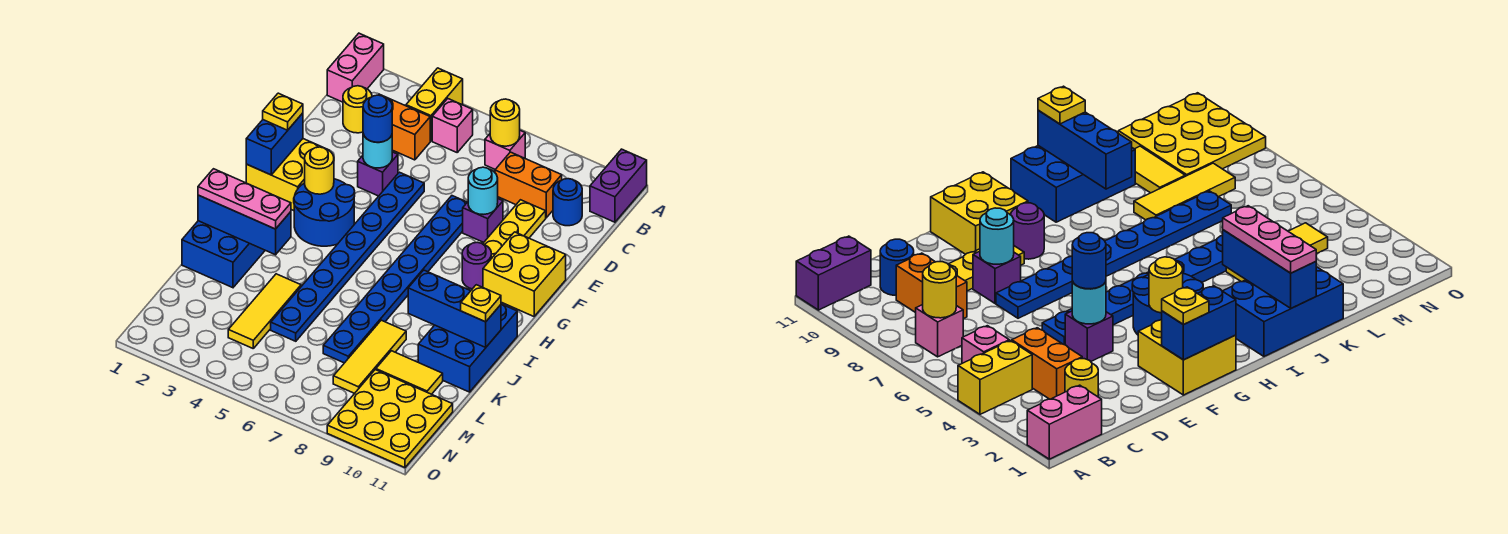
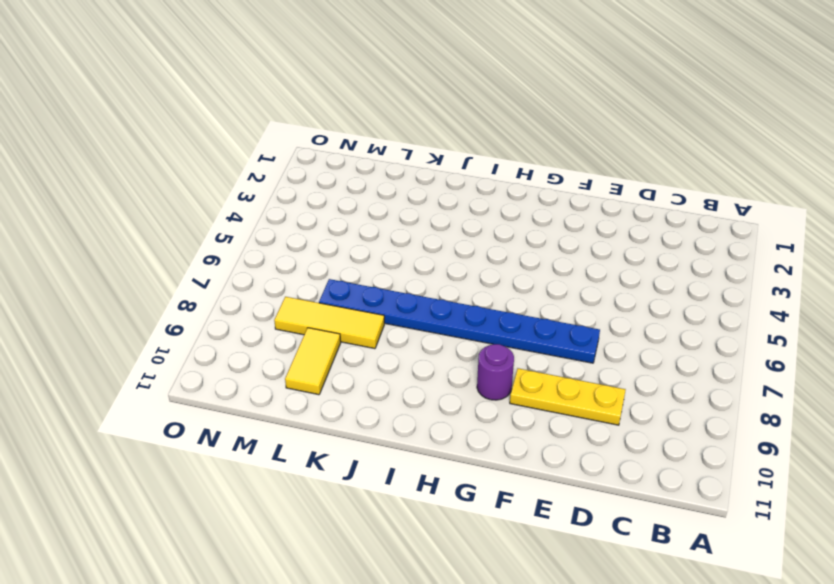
none -> pink brick A1:B1 level 1
none -> yellow brick A4:B4 level 1
none -> purple brick A11:B11 level 1
none -> pink brick B5 level 1

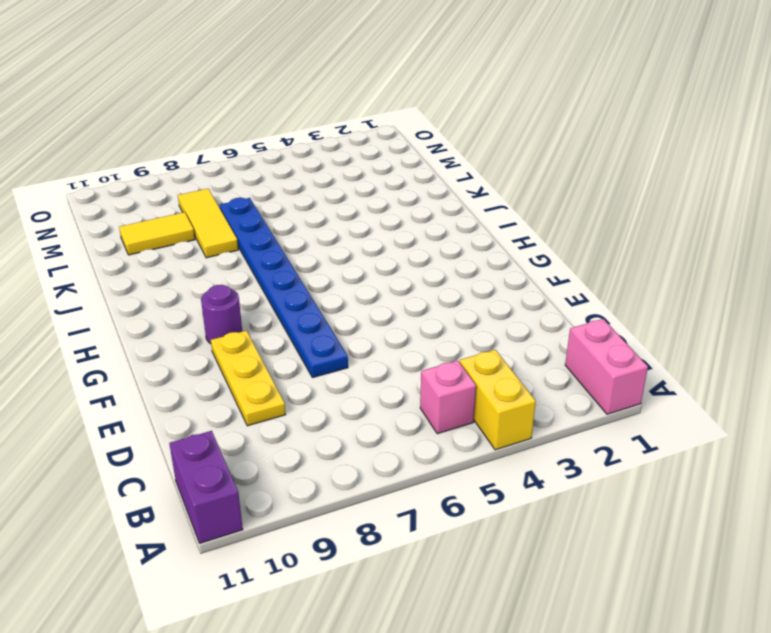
none -> pink brick B7 level 1
none -> yellow round brick C2 level 1
none -> orange brick C3:C4 level 1
none -> orange brick C8:C9 level 1

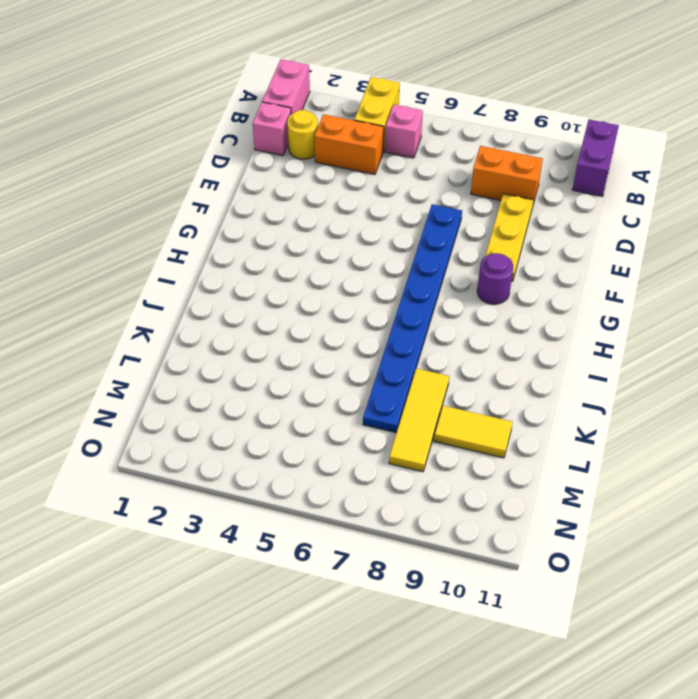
pink brick C1 level 1 -> pink brick B7 level 1
none -> blue round brick C10 level 1
none -> purple brick E4 level 1
none -> blue plate E5:L5 level 1
none -> purple brick E8 level 1

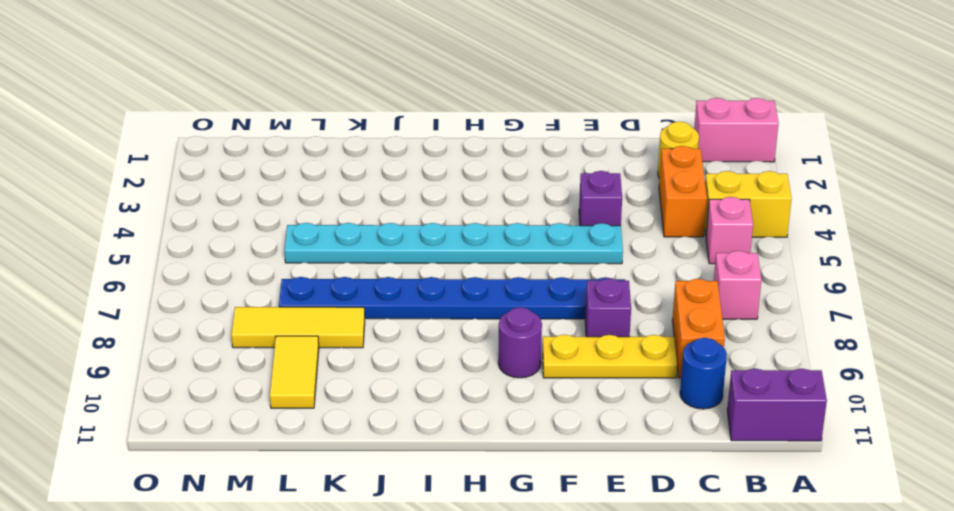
cyan plate E5:L5 level 1 -> blue plate E5:L5 level 1
none -> yellow brick F1:G2 level 1
none -> yellow brick F10:G11 level 1
none -> blue round brick G3:H4 level 1
none -> blue brick I1:K2 level 1

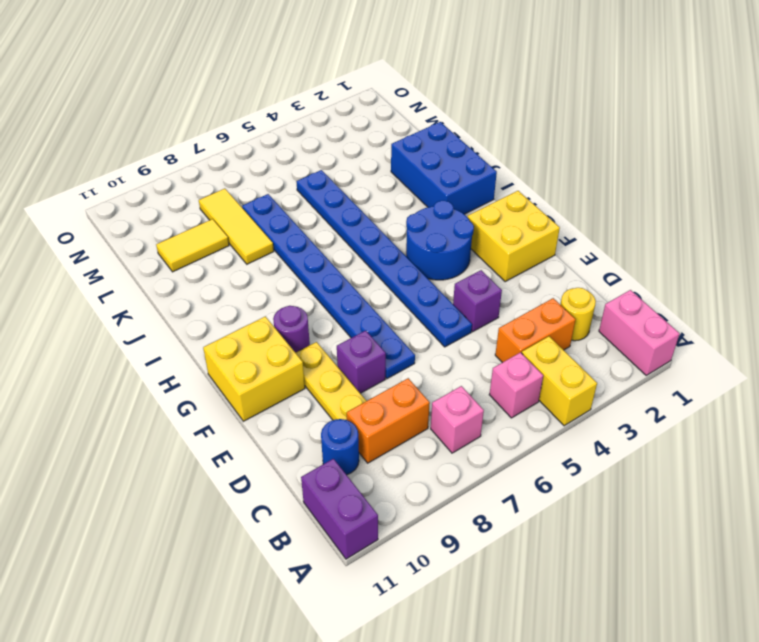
none -> blue brick I10:K11 level 1
none -> yellow tile K4:M4 level 1
none -> yellow plate M9:O11 level 1
none -> yellow round brick B7 level 2

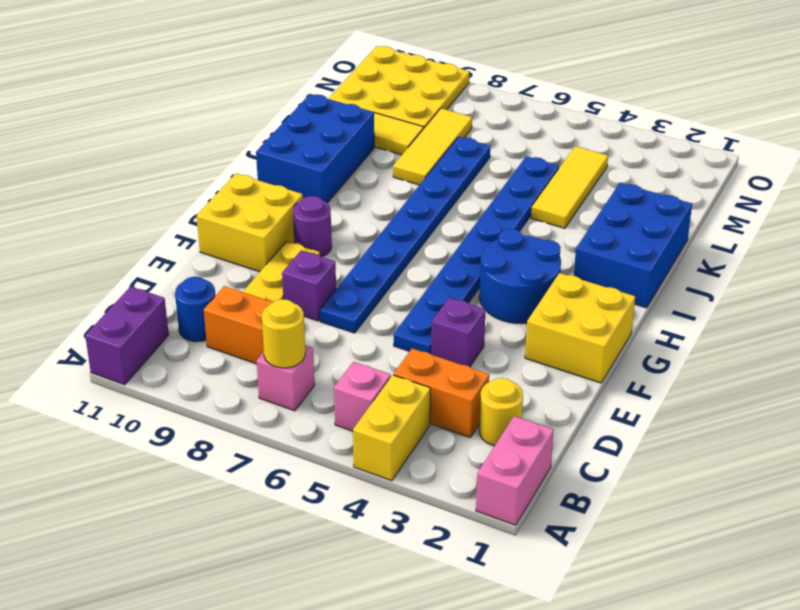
none -> cyan round brick E4 level 2
none -> cyan round brick E8 level 2
none -> blue brick F1:G1 level 2
none -> yellow round brick G3 level 2

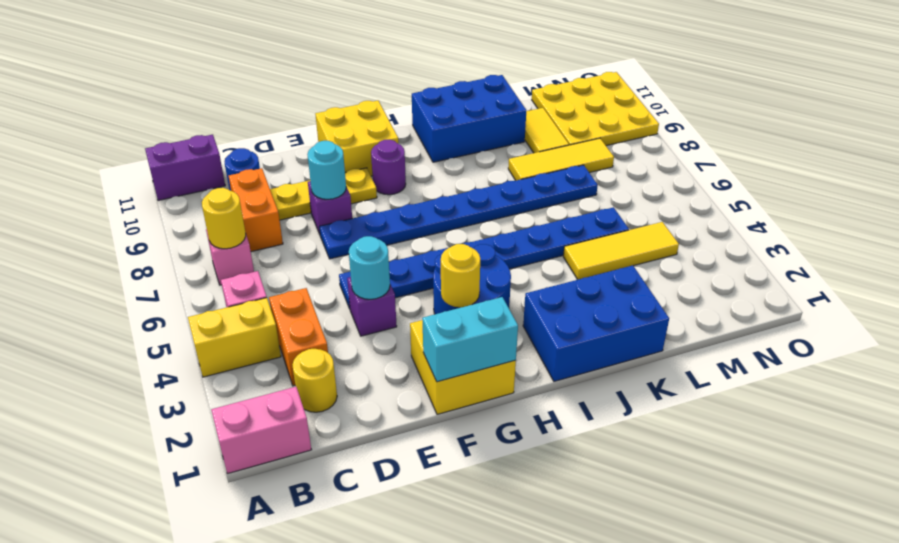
cyan brick F1:G1 level 2 -> blue brick F1:G1 level 2
none -> blue brick J1:J3 level 2
none -> blue brick J9:J11 level 2
none -> blue round brick E4 level 3
none -> yellow plate F1 level 3

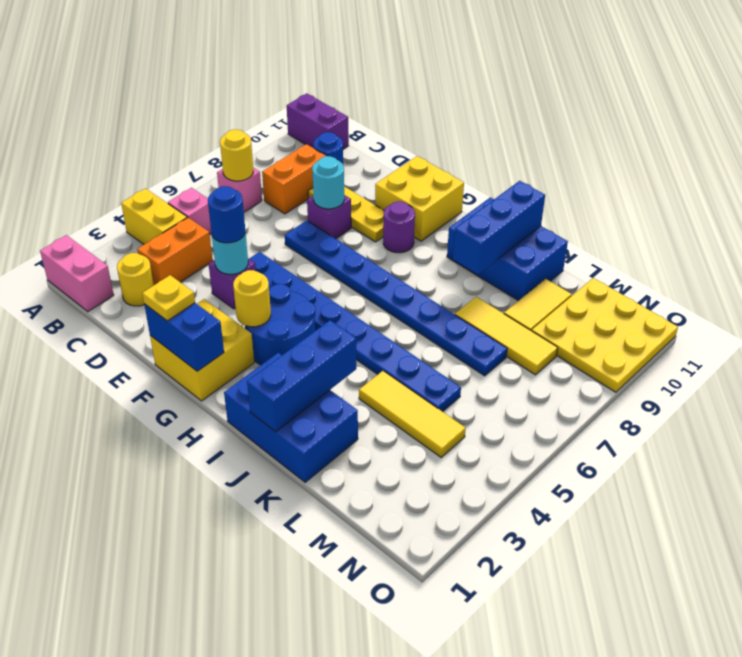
none -> pink plate J1:J3 level 3
none -> yellow plate J11 level 3

